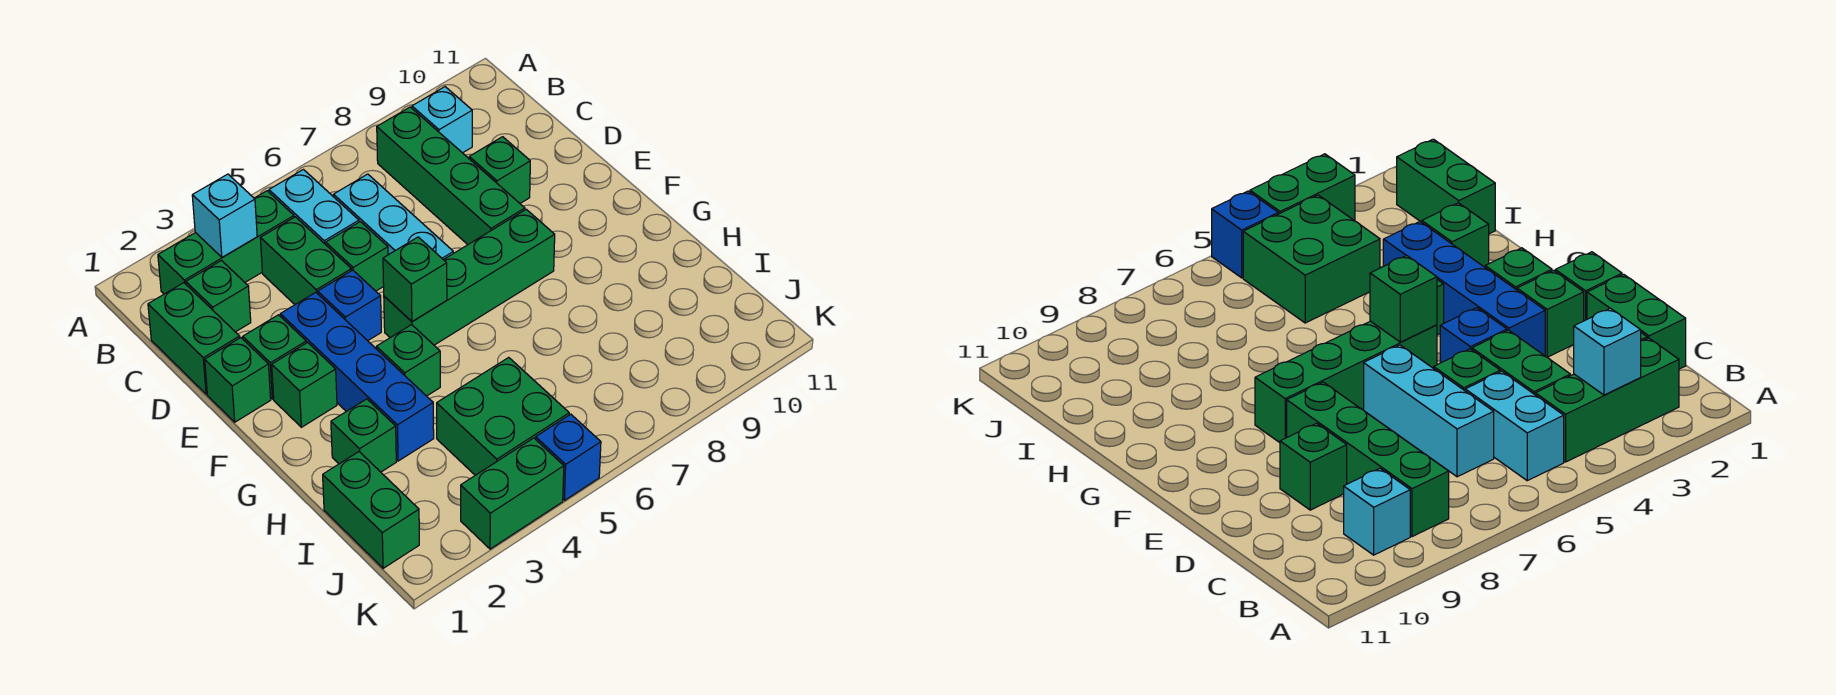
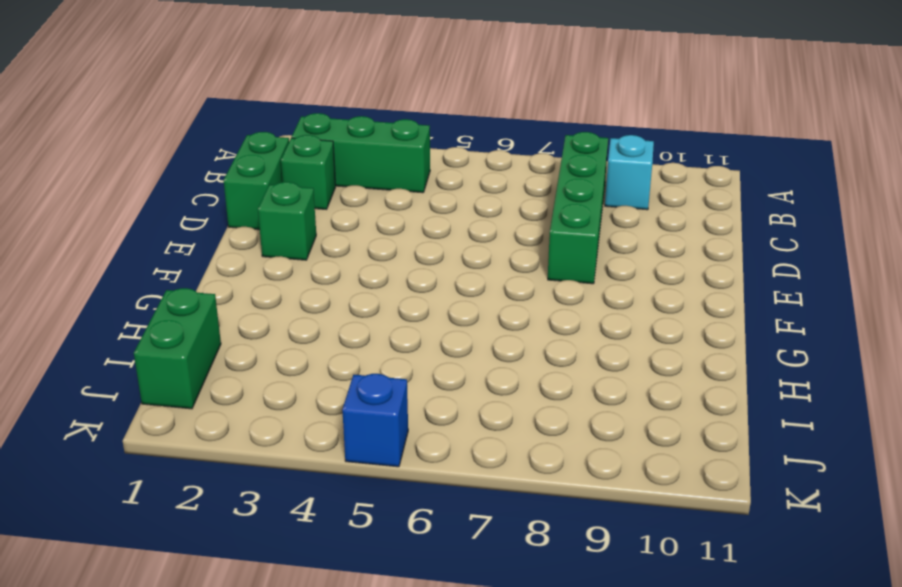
none -> cyan brick B5:C5 level 1
none -> green brick C4:D4 level 1
none -> cyan brick C6:E6 level 1

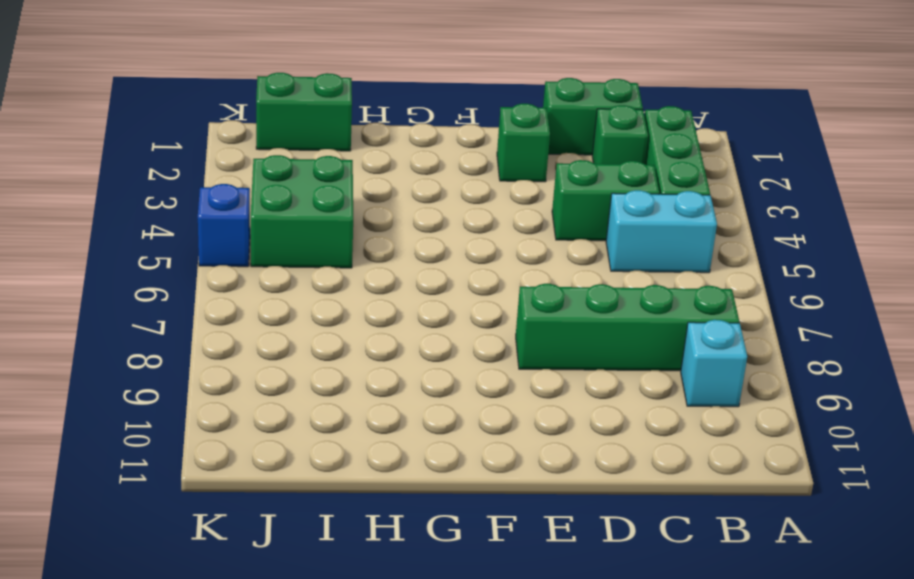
none -> cyan brick C6:E6 level 1
none -> green brick D5 level 1
none -> green brick D9 level 1

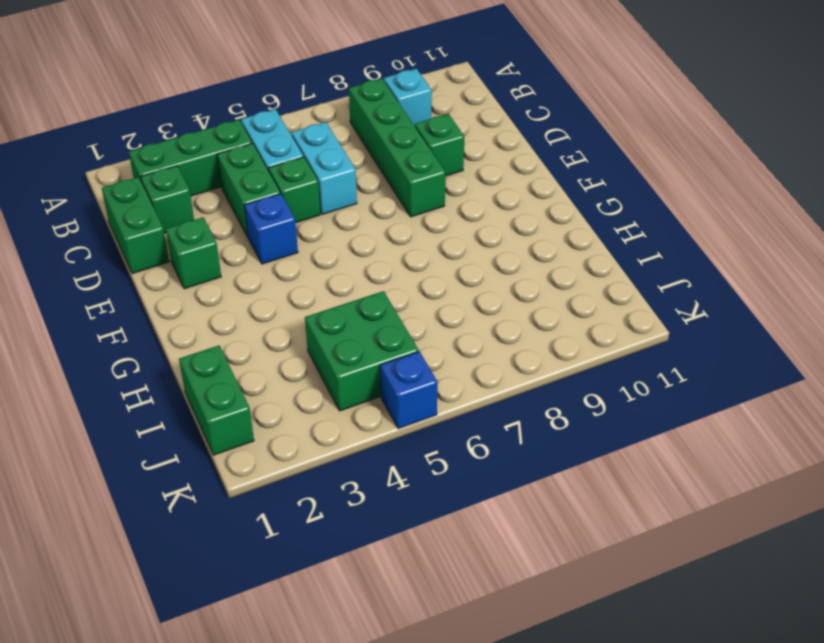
cyan brick C6:D6 level 1 -> cyan brick C6:E6 level 1
none -> green brick E1 level 1
none -> blue brick E3:H3 level 1
none -> green brick F2 level 1

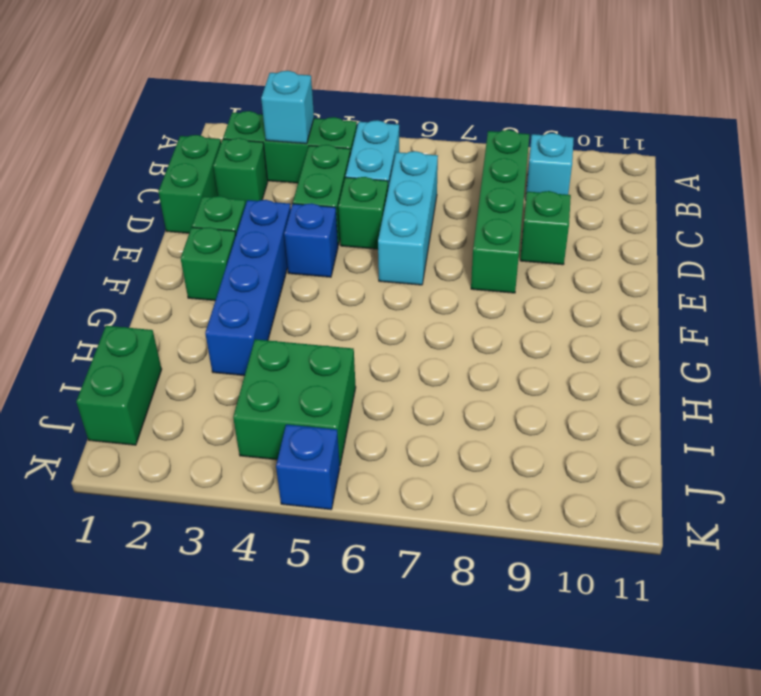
none -> green brick E1 level 1
none -> green brick F5:F8 level 1
none -> green brick G4 level 1

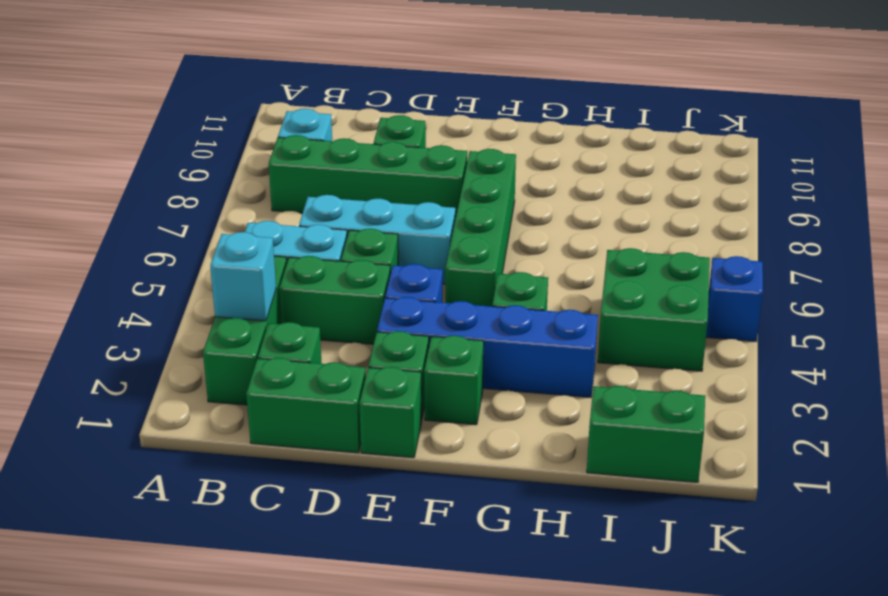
none -> green brick H2 level 1
none -> green brick K3:K4 level 1
none -> green brick F5 level 2

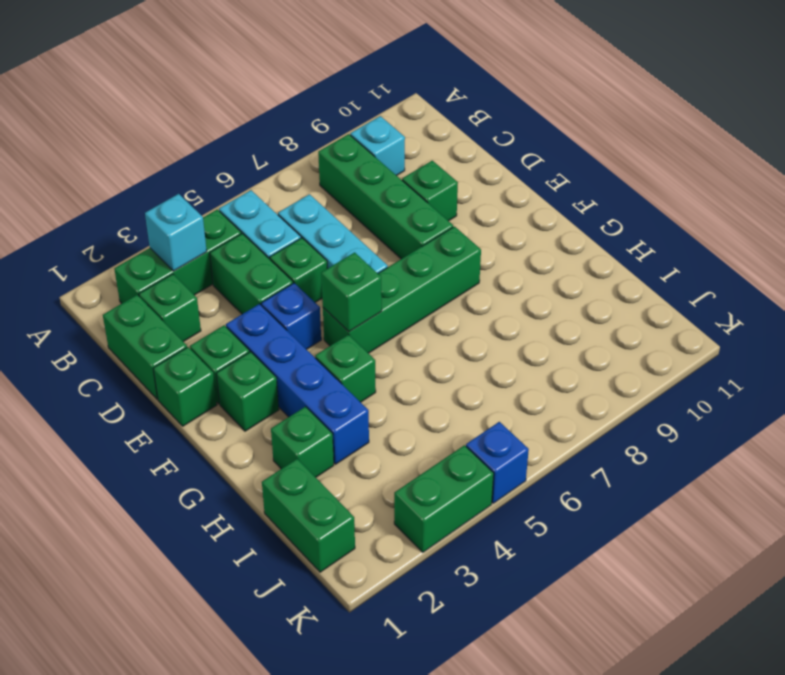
none -> green brick I4:J5 level 1

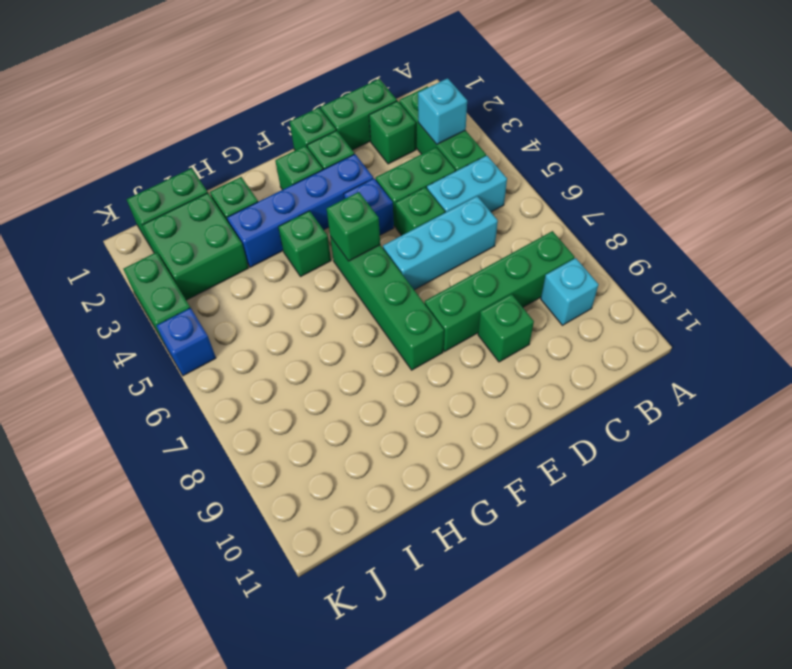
green brick I2:J3 level 1 -> green brick I4:J5 level 1

